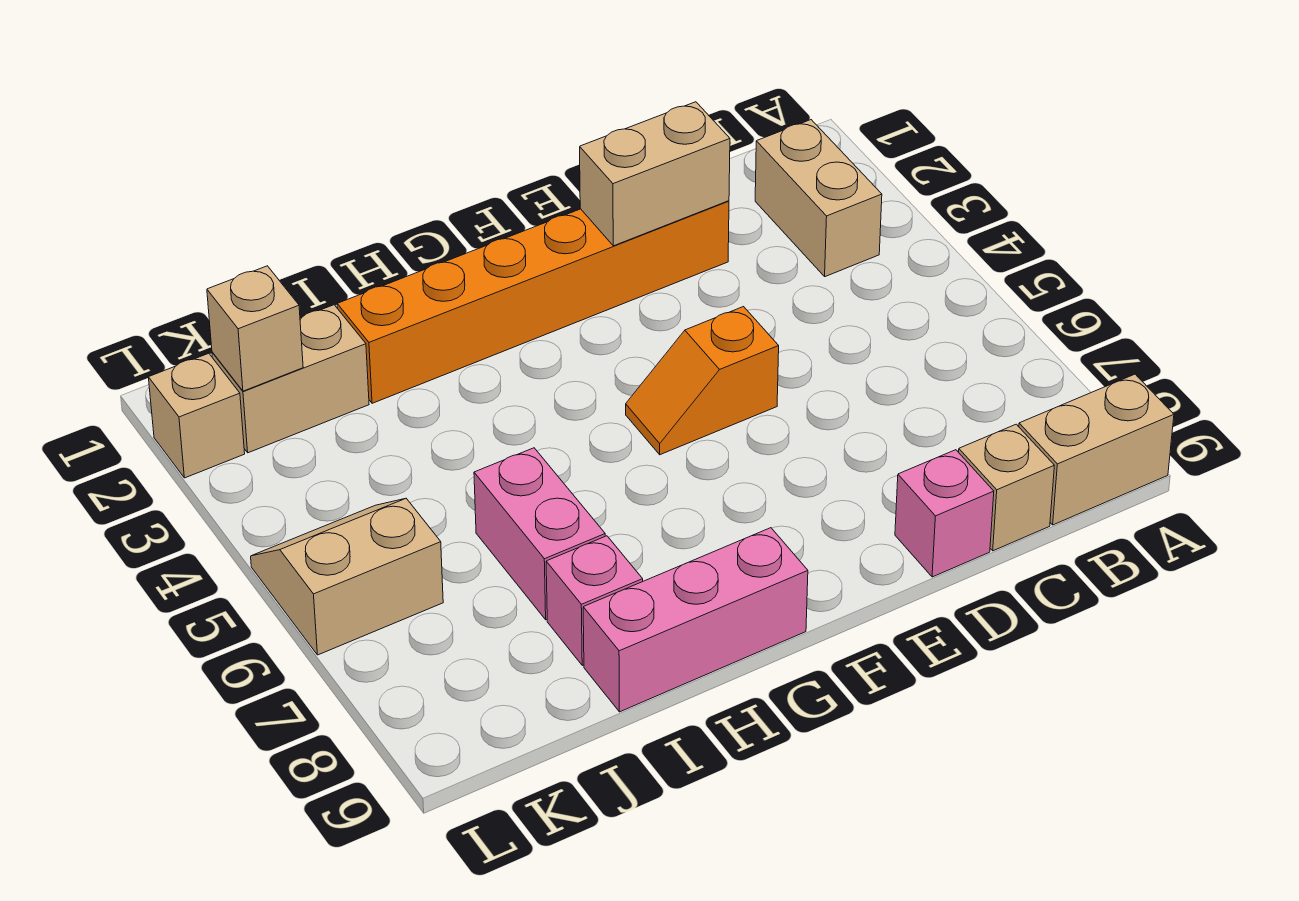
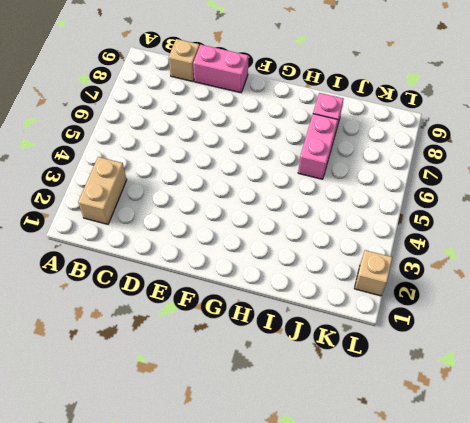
pink brick D9:E9 level 1 -> pink brick D9 level 1
none -> tan brick A9:B9 level 1
none -> orange brick D2:I2 level 1
none -> orange slope E5:F5 level 1 top E

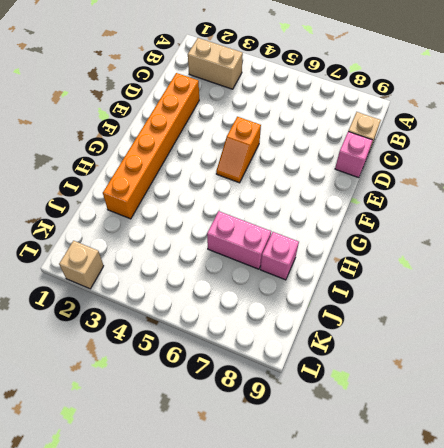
none -> tan brick A9:B9 level 1
none -> pink brick G9:I9 level 1
none -> tan brick J2:K2 level 1

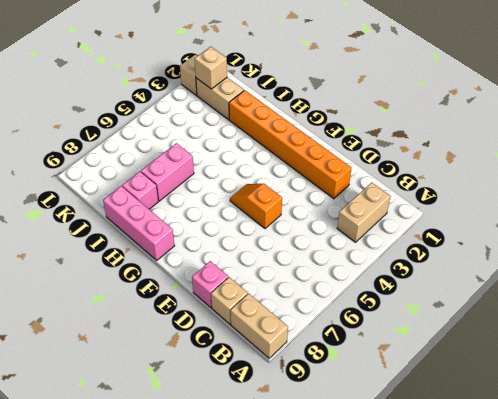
none -> tan slope K5:L6 level 1 top 6
none -> tan brick D2:E2 level 2

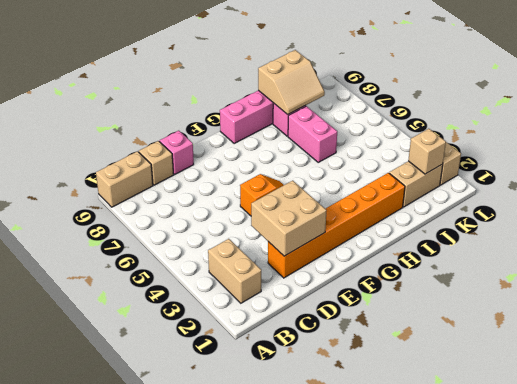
tan brick D2:E3 level 2 -> tan brick D2:E2 level 2
tan slope I8:J9 level 2 top 9 -> tan slope K5:L6 level 1 top 6

